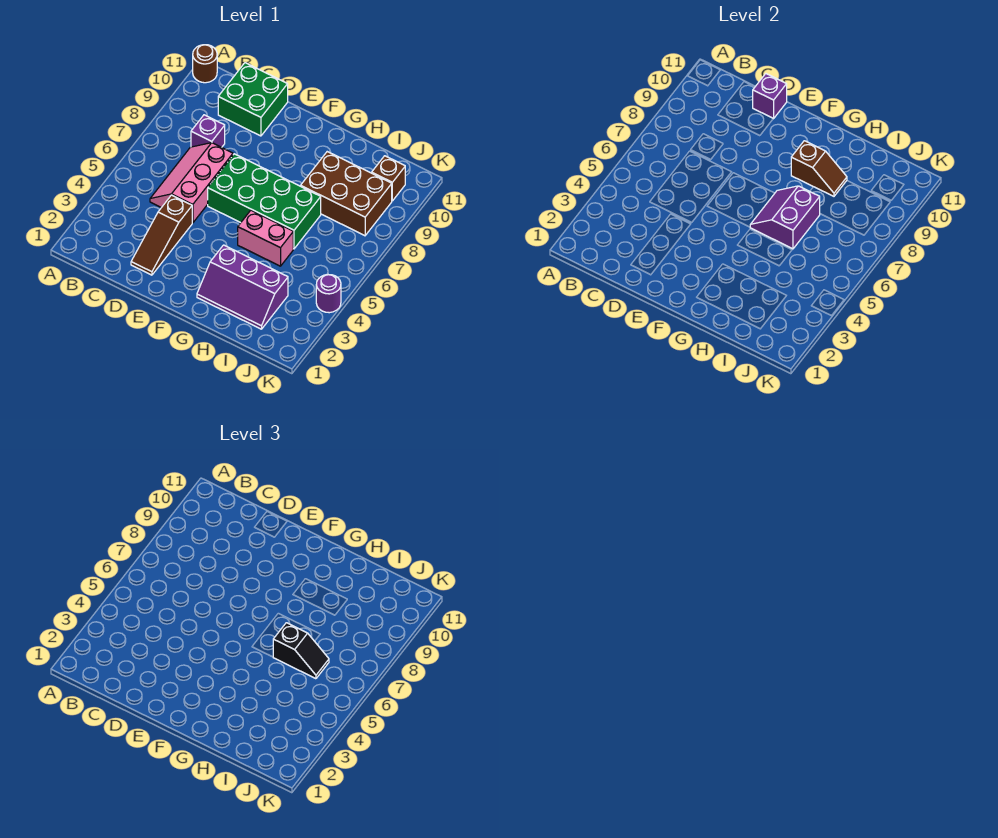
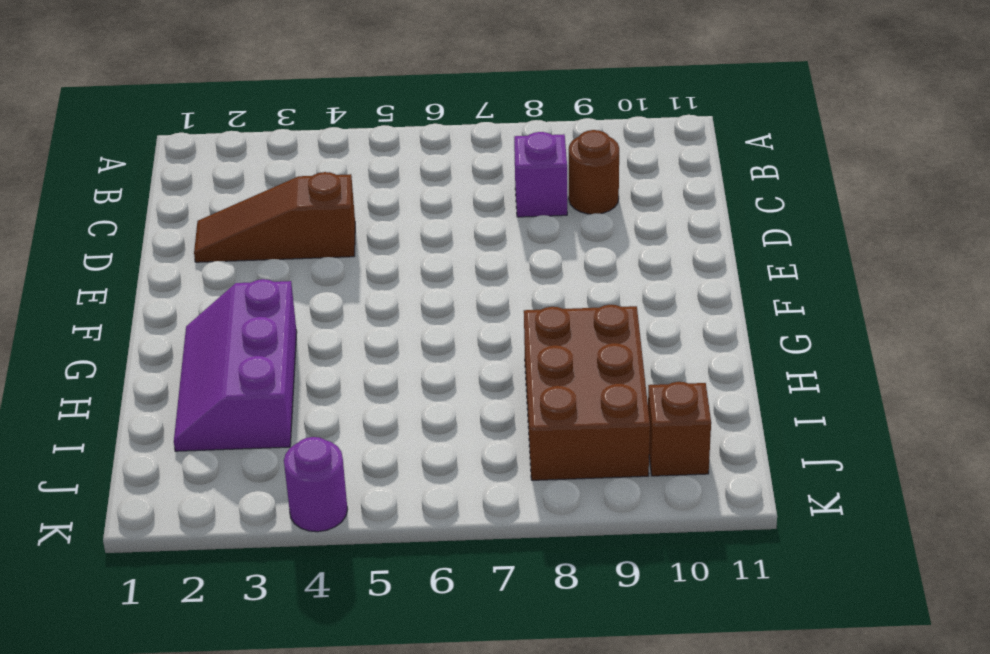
brown round brick C9 level 1 -> brown round brick A11 level 1
none -> pink slope C5:D7 level 1 top D
none -> green brick C10:D11 level 1
none -> green brick E6:H7 level 1

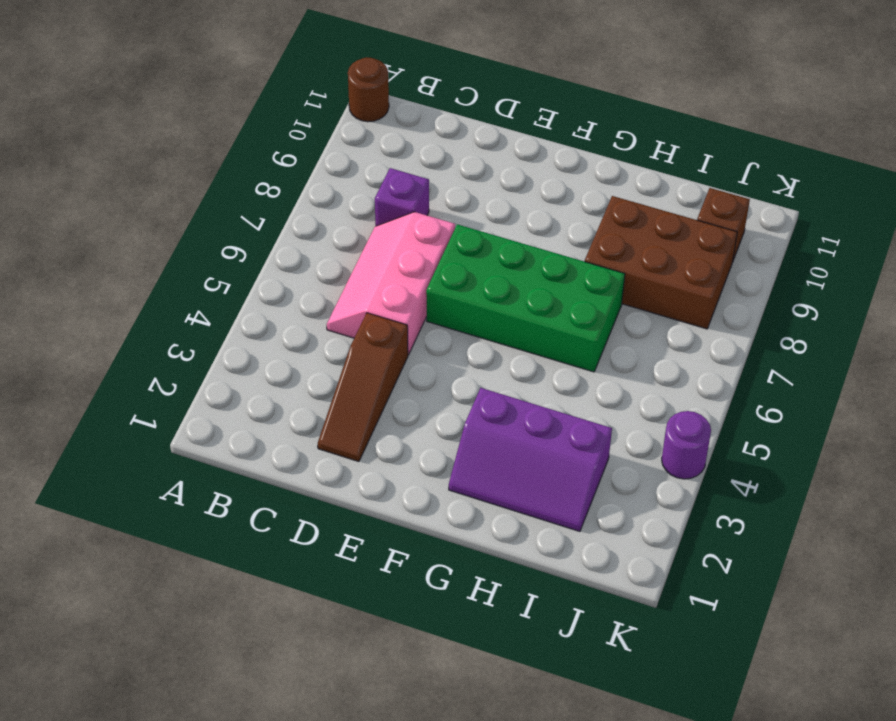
none -> green brick C10:D11 level 1
none -> pink brick G5:H5 level 1
none -> purple brick D11 level 2

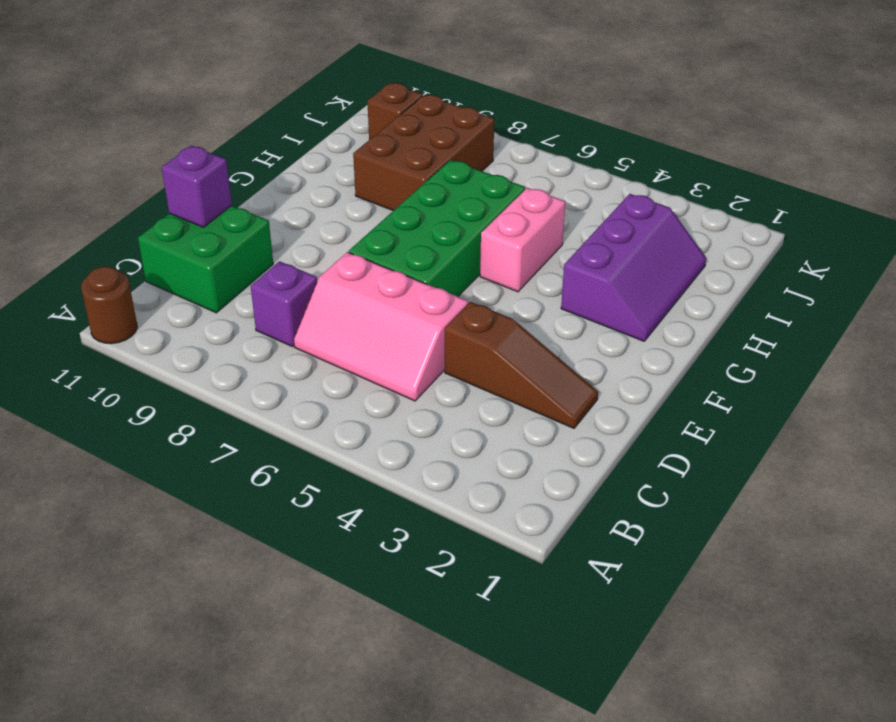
none -> purple round brick K4 level 1
none -> purple slope G6:H7 level 2 top H
none -> brown slope G9:H9 level 2 top G

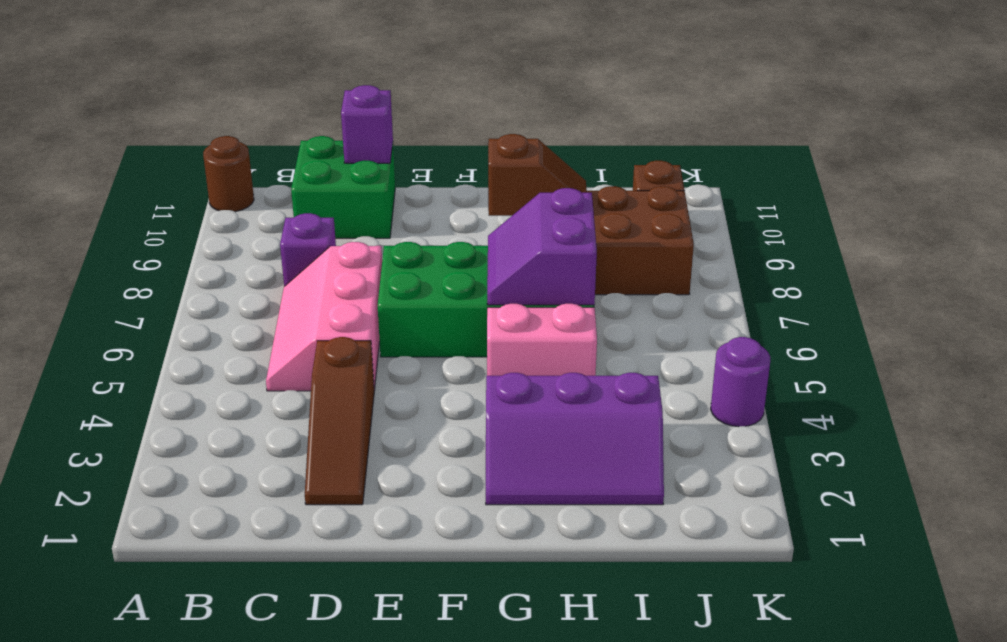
none -> black slope H6:I6 level 3 top H

